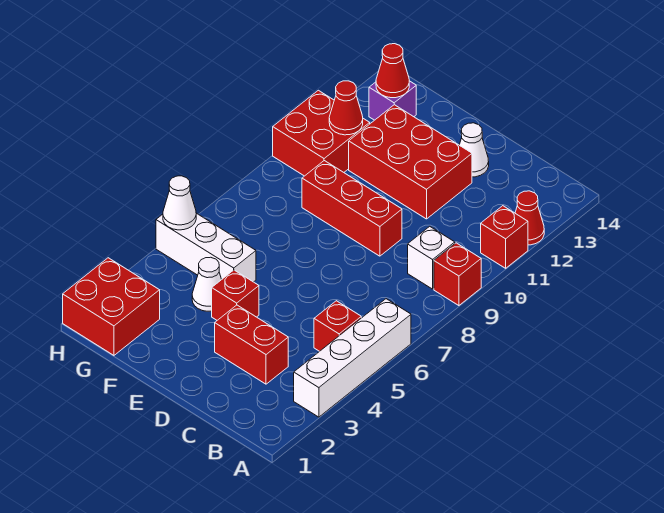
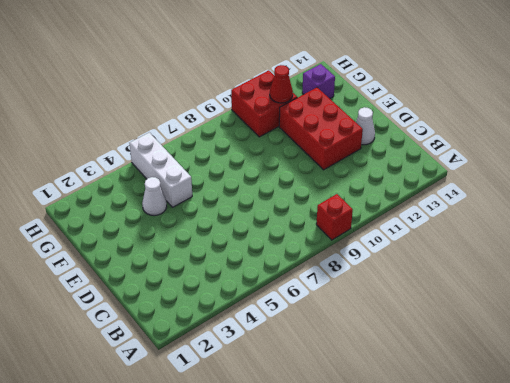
none -> white brick A3:A6 level 1
none -> red brick A11 level 1
none -> red cone A12 level 1

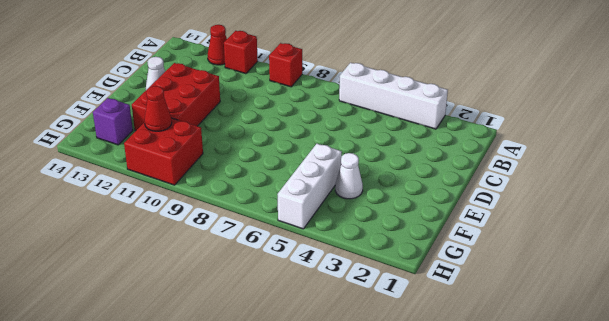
none -> red brick B5 level 1
none -> white brick B9 level 1
none -> red brick C3:D3 level 1

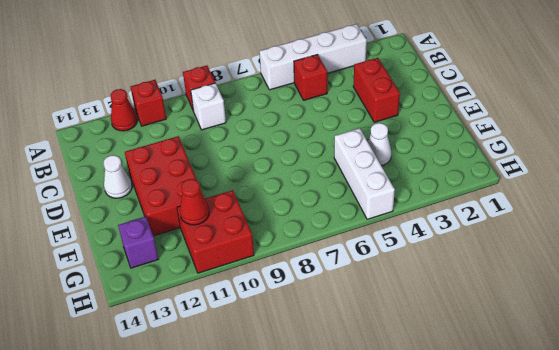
none -> red brick D9:F9 level 1
none -> red brick E4 level 1
none -> red brick G1:H2 level 1

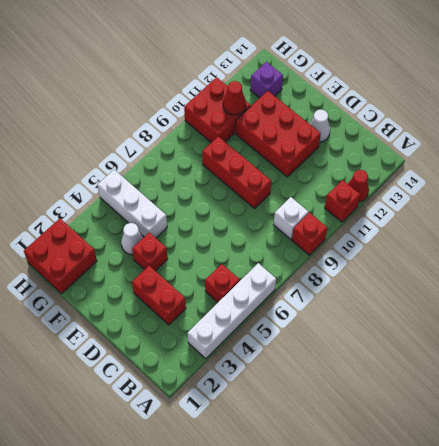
none -> red cone G13 level 2
none -> white cone H5 level 2

